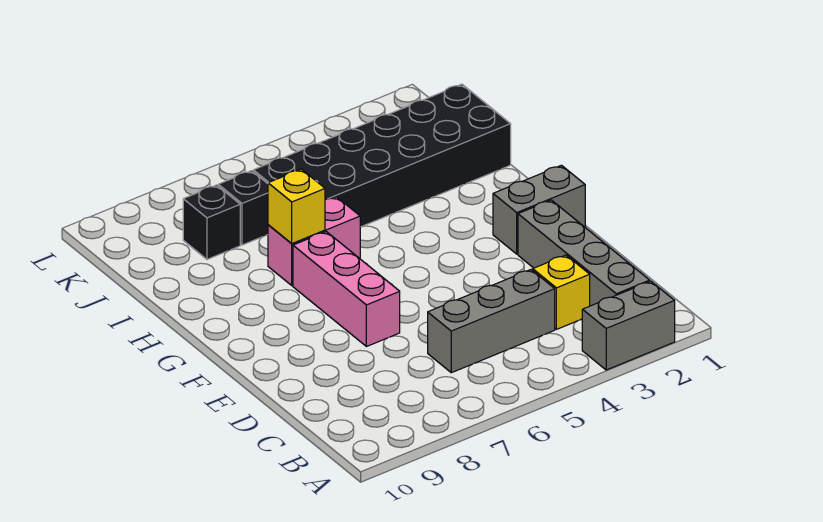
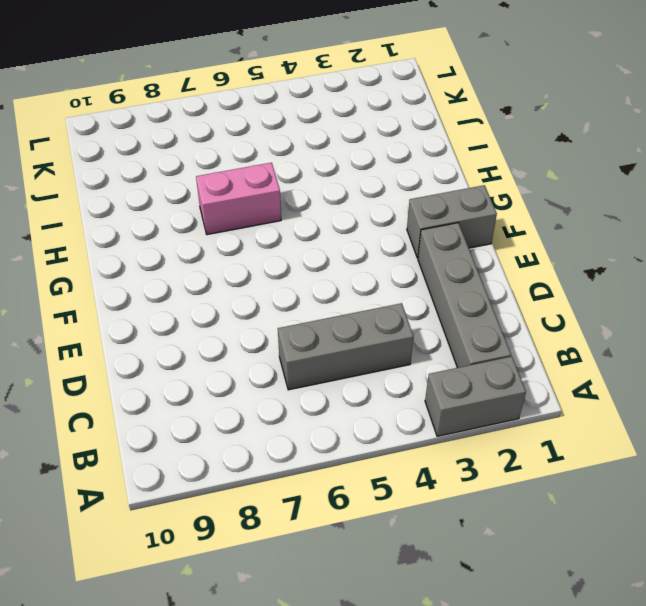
none -> yellow brick C3 level 1
none -> pink brick E7:G7 level 1

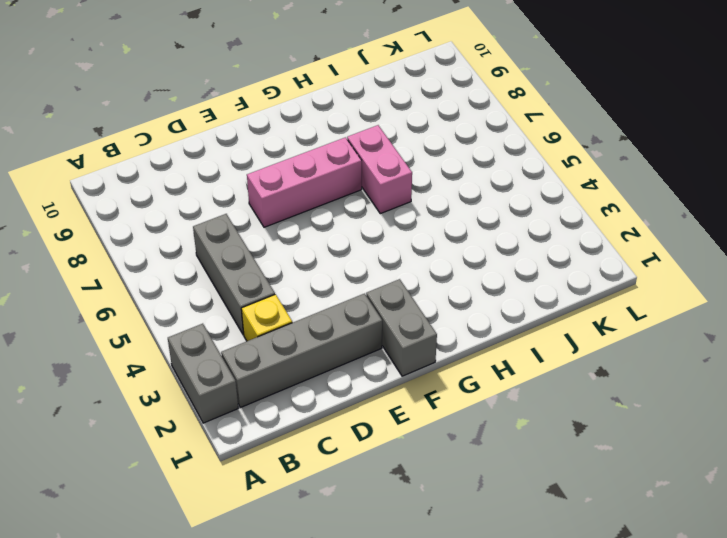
none -> black brick I1:J6 level 1
none -> black brick J7 level 1

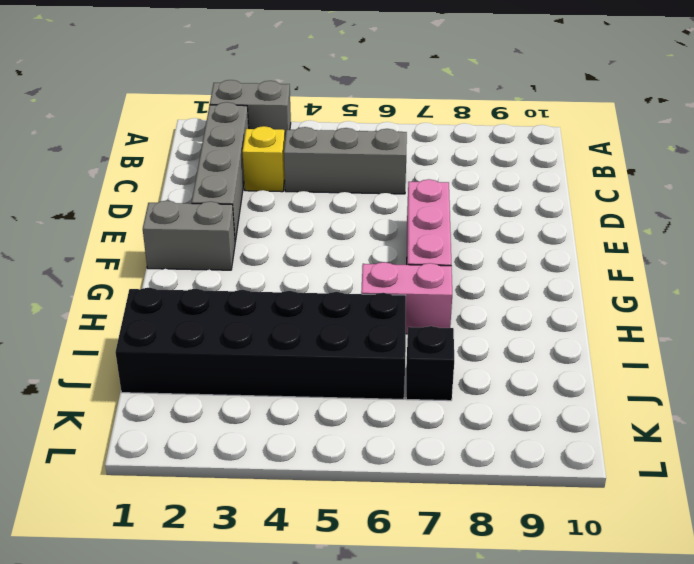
none -> black brick J8 level 1
none -> yellow brick H7 level 2

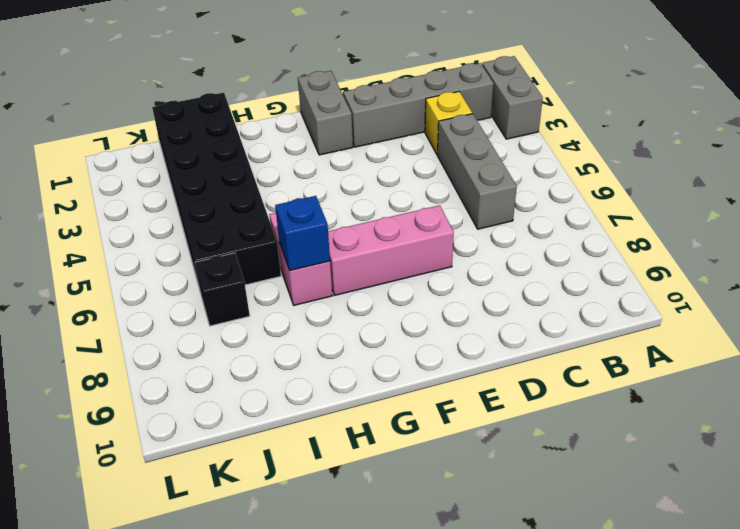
blue brick H7 level 2 -> yellow brick H7 level 2
none -> black brick J8 level 1

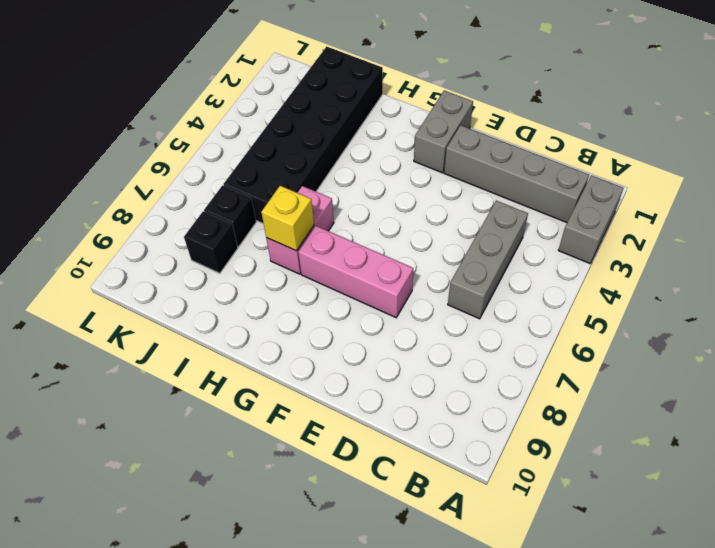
none -> yellow brick C3 level 1

